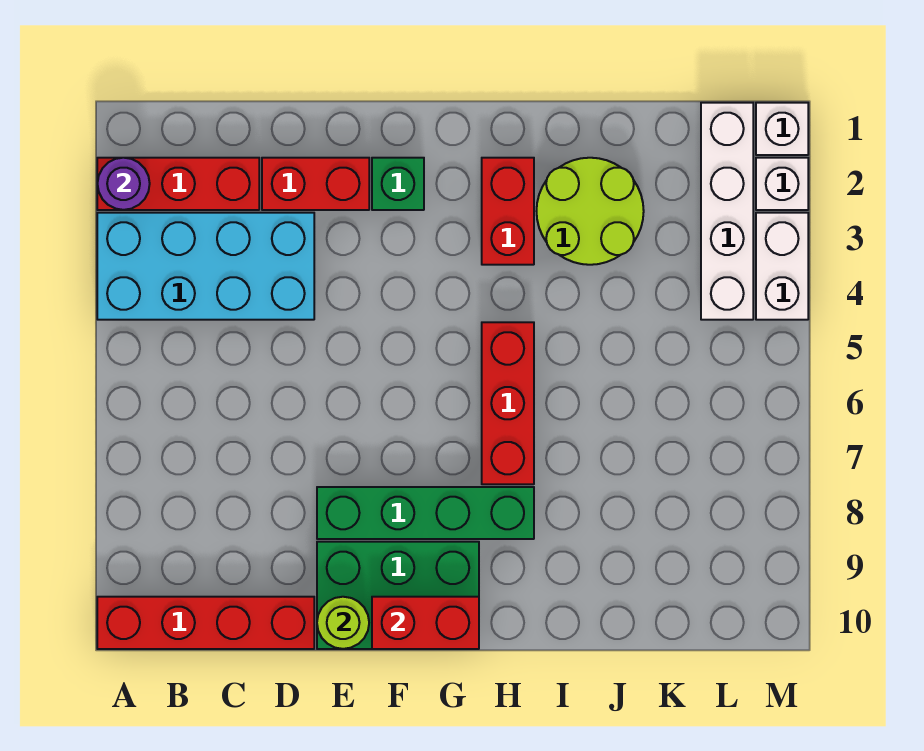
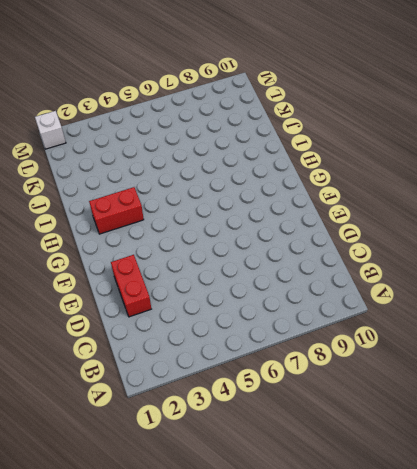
none -> red brick A2:C2 level 1
none -> cyan brick A3:D4 level 1
none -> red brick A10:D10 level 1

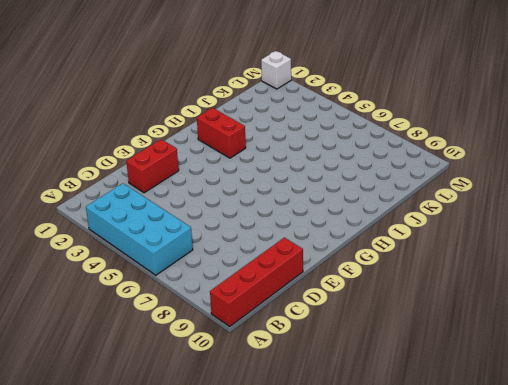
cyan brick A3:B6 level 1 -> cyan brick A3:D4 level 1
none -> red brick A2:C2 level 1
none -> green brick E8:H8 level 1
none -> green brick E9:G10 level 1

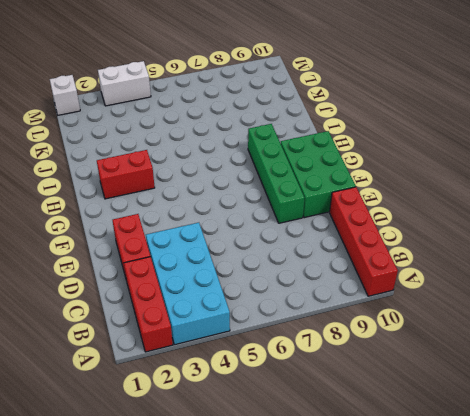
none -> green brick F2 level 1
none -> red brick H5:H7 level 1
none -> lime round brick I2:J3 level 1

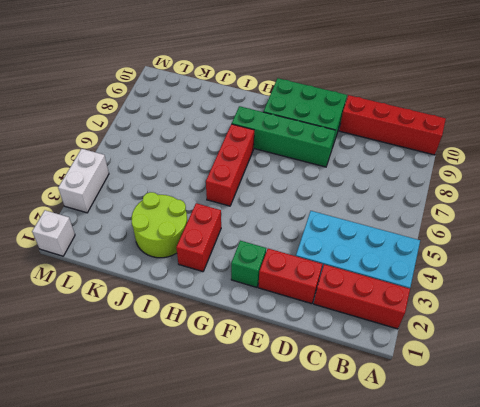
none -> white brick L1:L4 level 1
none -> white brick M2 level 1
none -> purple round brick A2 level 2

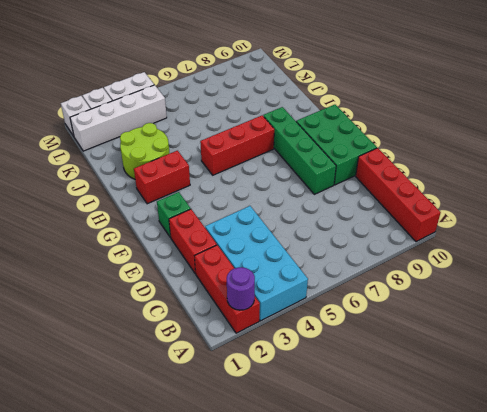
none -> lime round brick E10 level 2
none -> red brick F10:G10 level 2

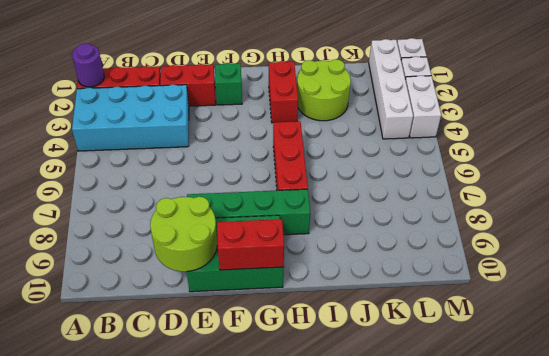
lime round brick D9:E10 level 2 -> lime round brick E10 level 2
none -> red brick A10:D10 level 1

